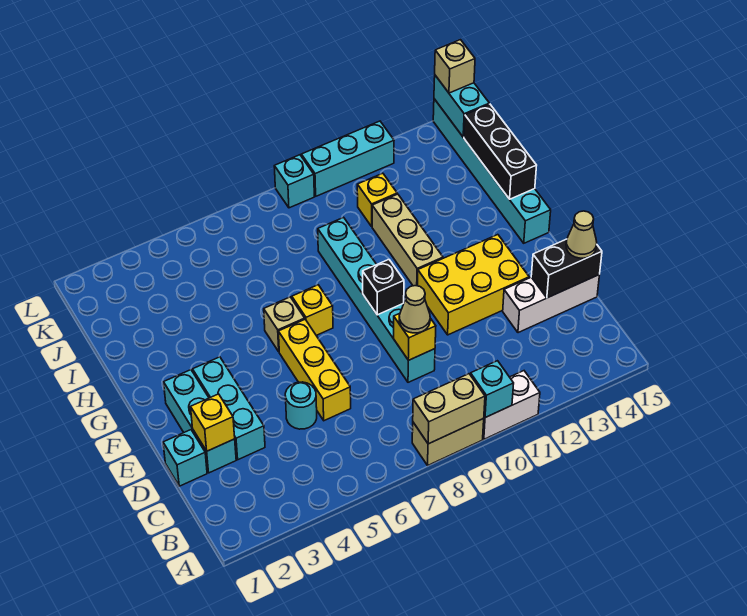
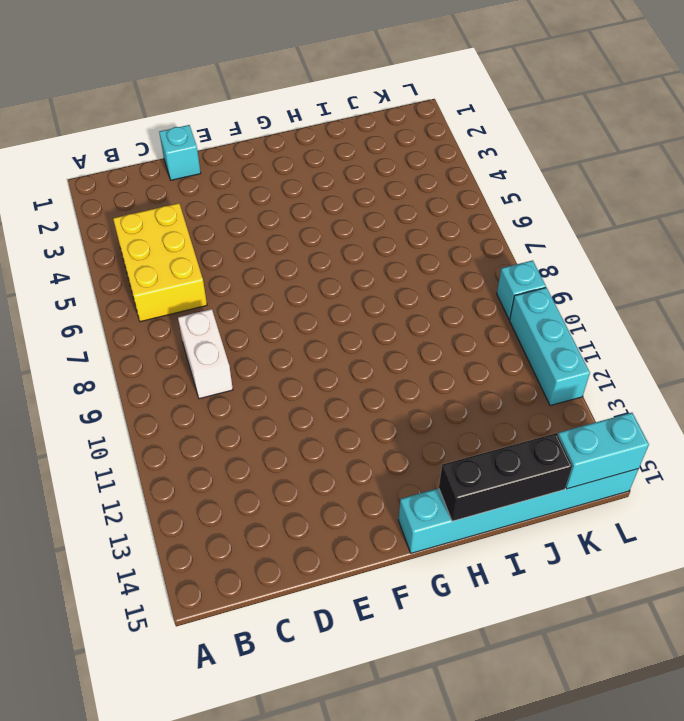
yellow brick B4:C6 level 1 -> yellow brick E11:F13 level 1
white brick C8:C9 level 1 -> white brick A10:A11 level 1
none -> tan brick A8:A9 level 1
none -> cyan brick D2:F2 level 1
none -> cyan brick D3:F3 level 1

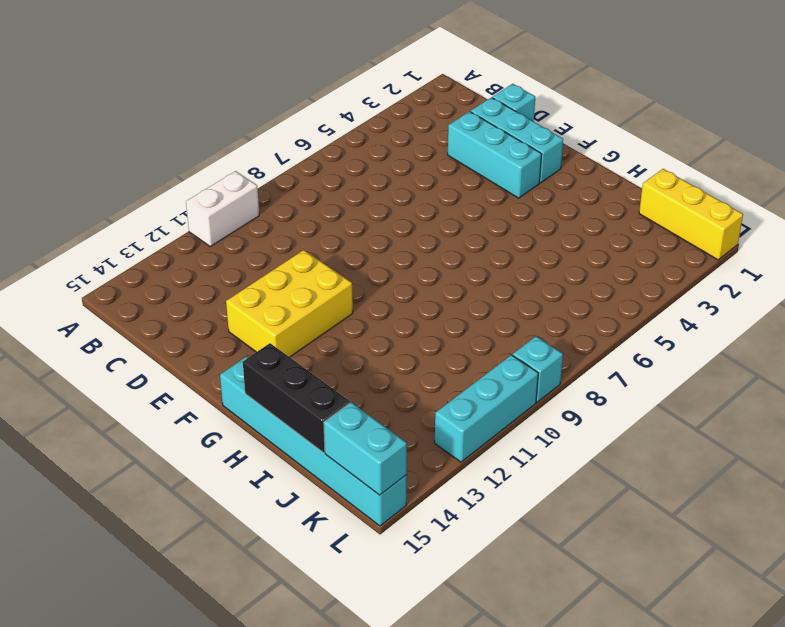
yellow brick J1:L1 level 1 -> yellow brick D6:F6 level 1
none -> tan brick A8:A9 level 1
none -> cyan round brick D5 level 1
none -> cyan brick D9:I9 level 1

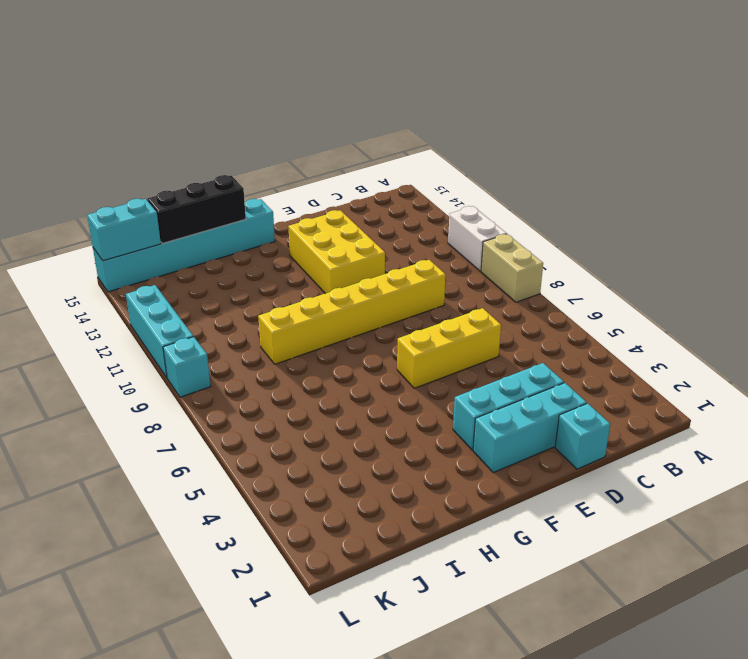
yellow brick D9:I9 level 1 -> cyan brick D9:I9 level 1
none -> cyan round brick D5 level 1
none -> white brick D13:D15 level 1
none -> tan brick G6 level 1

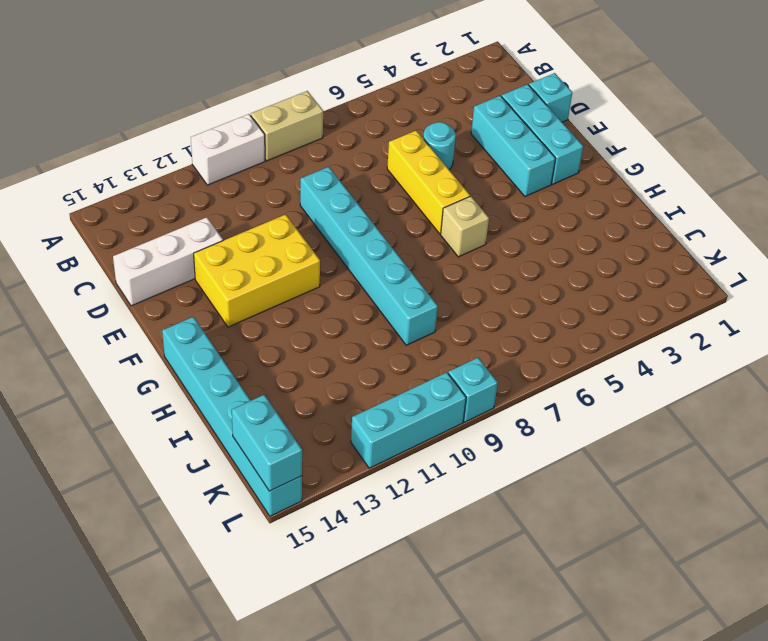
none -> yellow brick G7 level 1
none -> tan brick G11:I11 level 1
none -> yellow brick J11 level 1

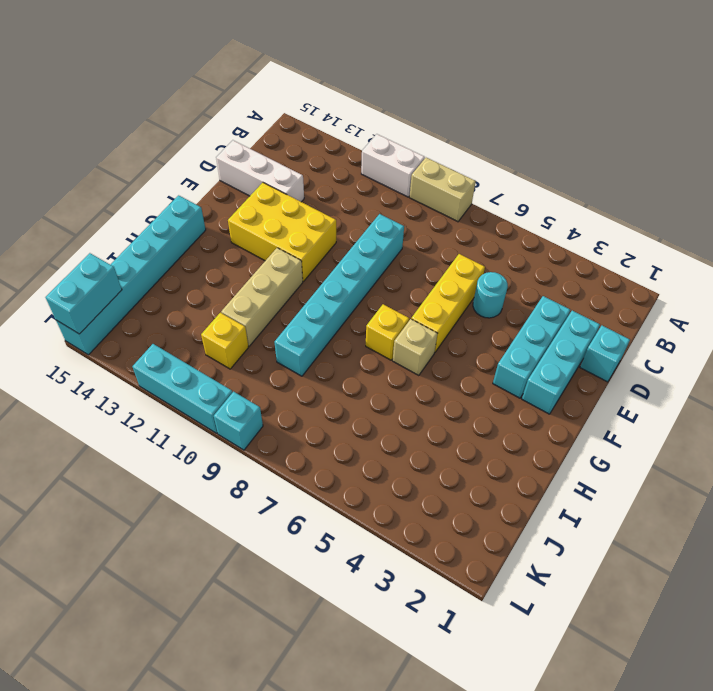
none -> tan brick A8:A9 level 2
none -> cyan brick A10 level 2
none -> yellow brick D2 level 2

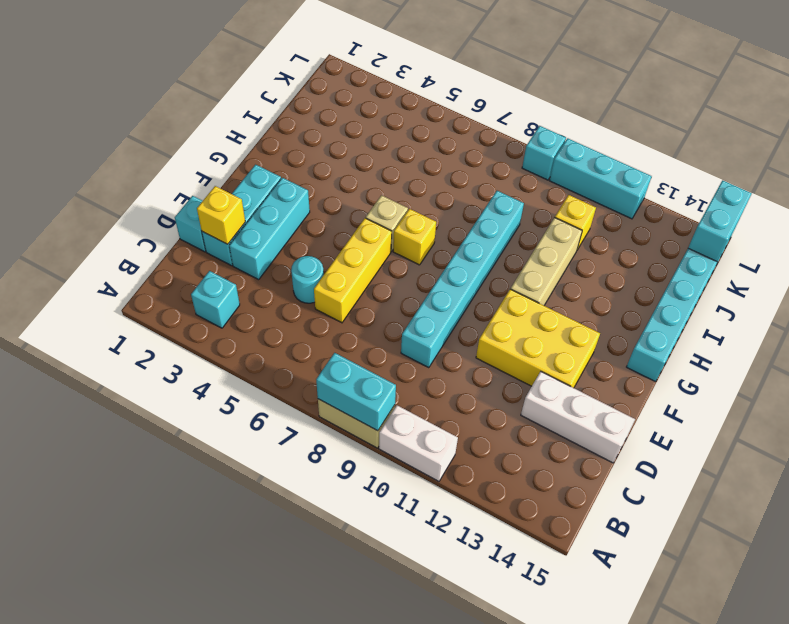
cyan brick A8:A9 level 2 -> tan brick A8:A9 level 2
cyan brick B3 level 1 -> cyan brick A10 level 2
none -> yellow brick D9 level 2
none -> black brick D14:D15 level 2
none -> black brick F9 level 2

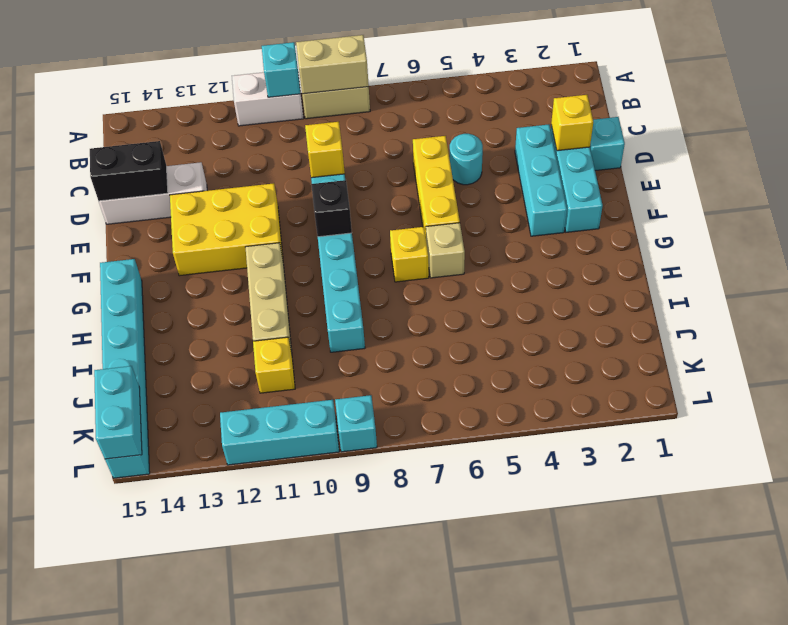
none -> black brick H15:J15 level 2
none -> tan cone D9 level 3
none -> tan cone D15 level 3

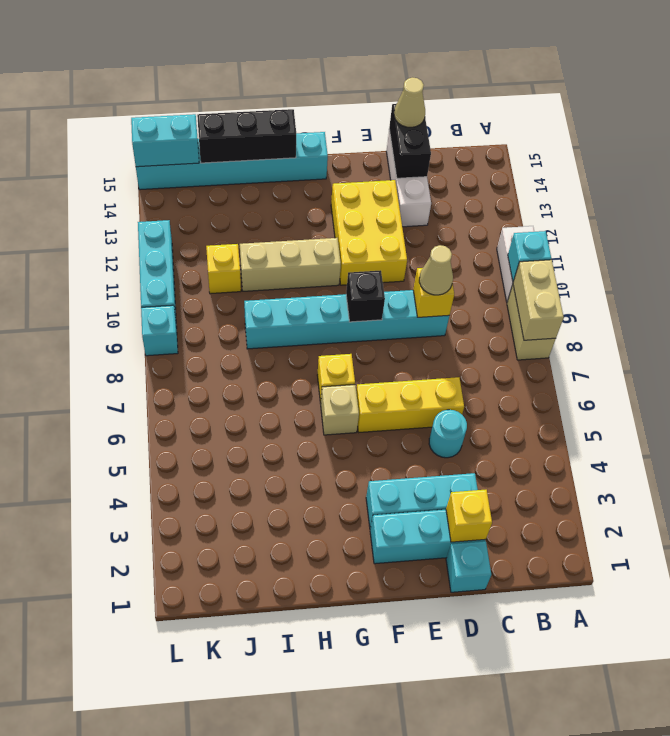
none -> tan brick L15 level 3

